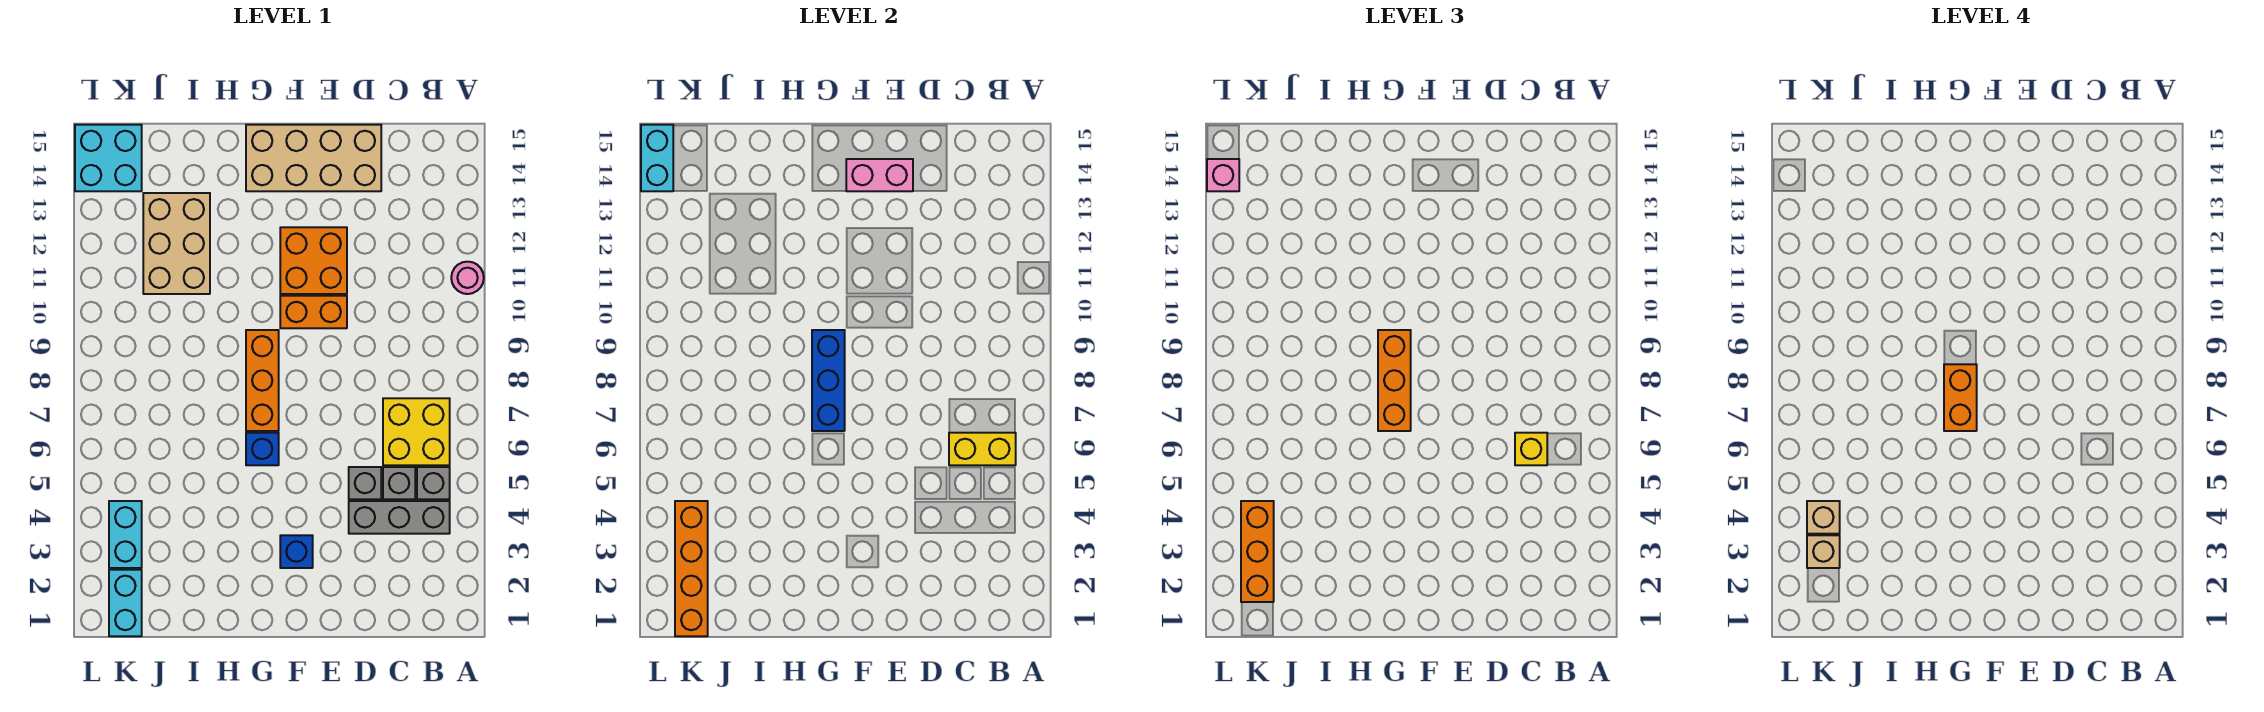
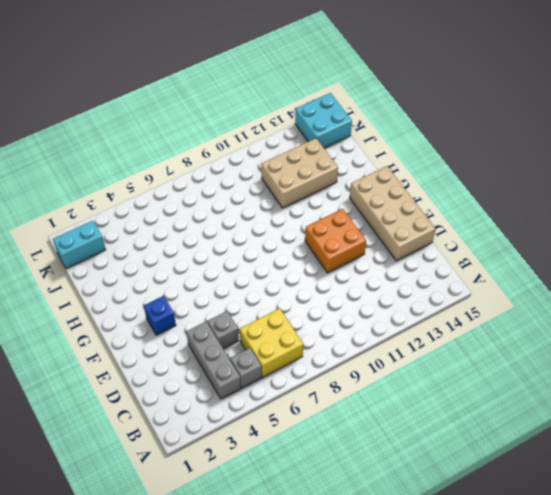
none -> pink round brick A11 level 1
none -> grey brick C5 level 1
none -> orange brick E10:F10 level 1

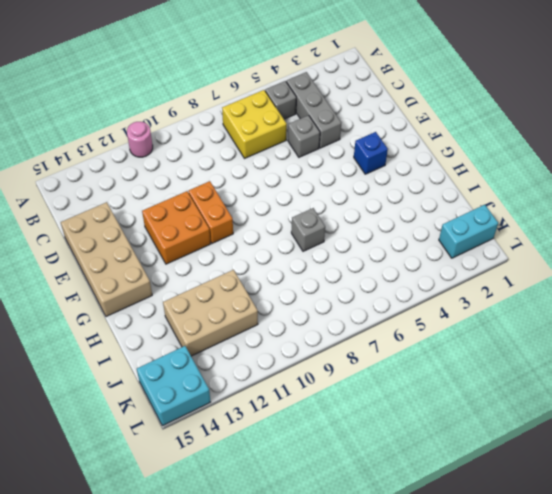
grey brick H7 level 1 -> grey brick C5 level 1
none -> blue brick G6 level 1
none -> orange brick G7:G9 level 1
none -> cyan brick K3:K4 level 1

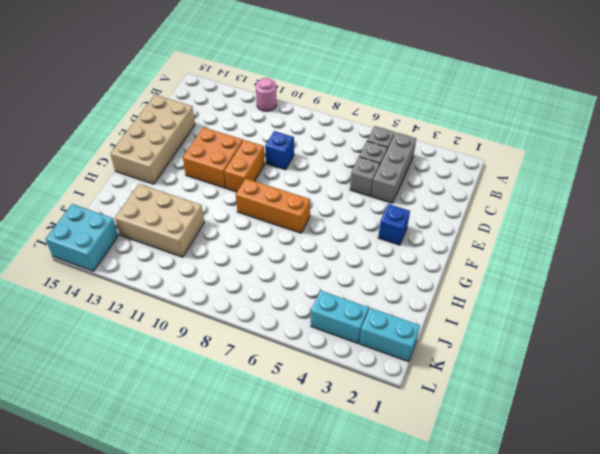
blue brick D9 level 1 -> blue brick G6 level 1
none -> yellow brick B6:C7 level 1
none -> yellow brick B6:C6 level 2
none -> pink brick E14:F14 level 2

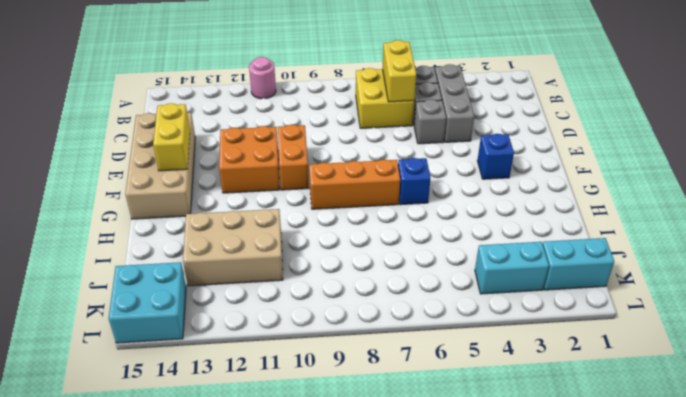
yellow brick E14:F14 level 2 -> pink brick E14:F14 level 2
none -> blue brick G7:G9 level 2
none -> orange brick K1:K4 level 2
none -> cyan brick L14:L15 level 2

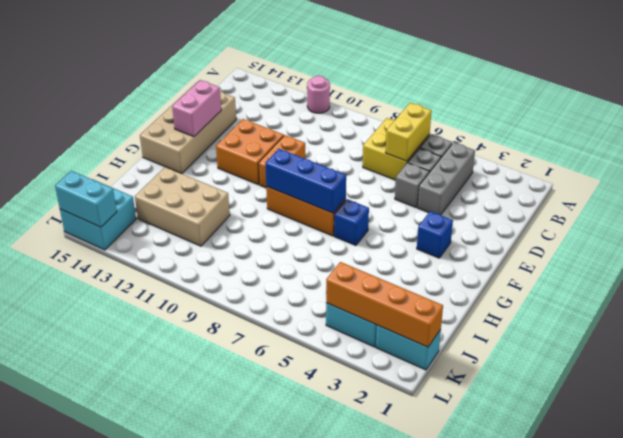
none -> yellow brick C6 level 3
none -> orange brick G7:G9 level 3
none -> orange brick K2:K4 level 3

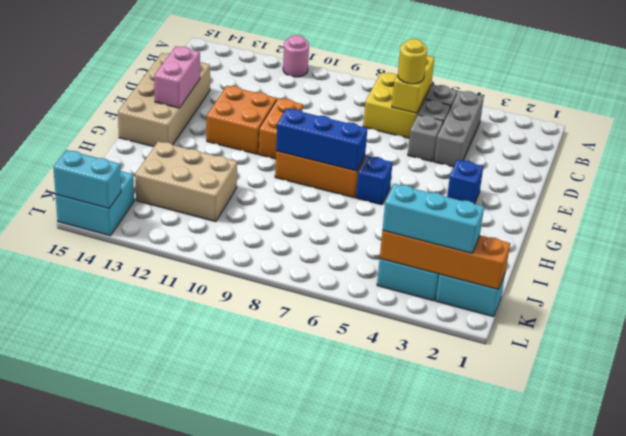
yellow round brick C6 level 3 -> yellow brick C6 level 3
cyan brick K2:K4 level 3 -> orange brick K2:K4 level 3
none -> orange brick G7:G9 level 3
none -> pink brick L14 level 3
none -> orange brick G7:G8 level 4

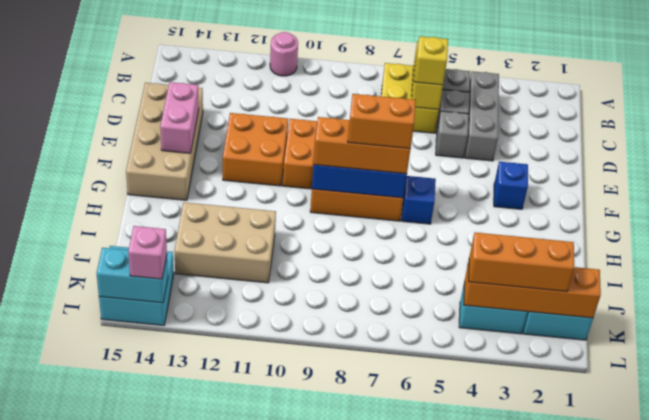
none -> tan brick K3 level 4
none -> tan brick K4 level 4

